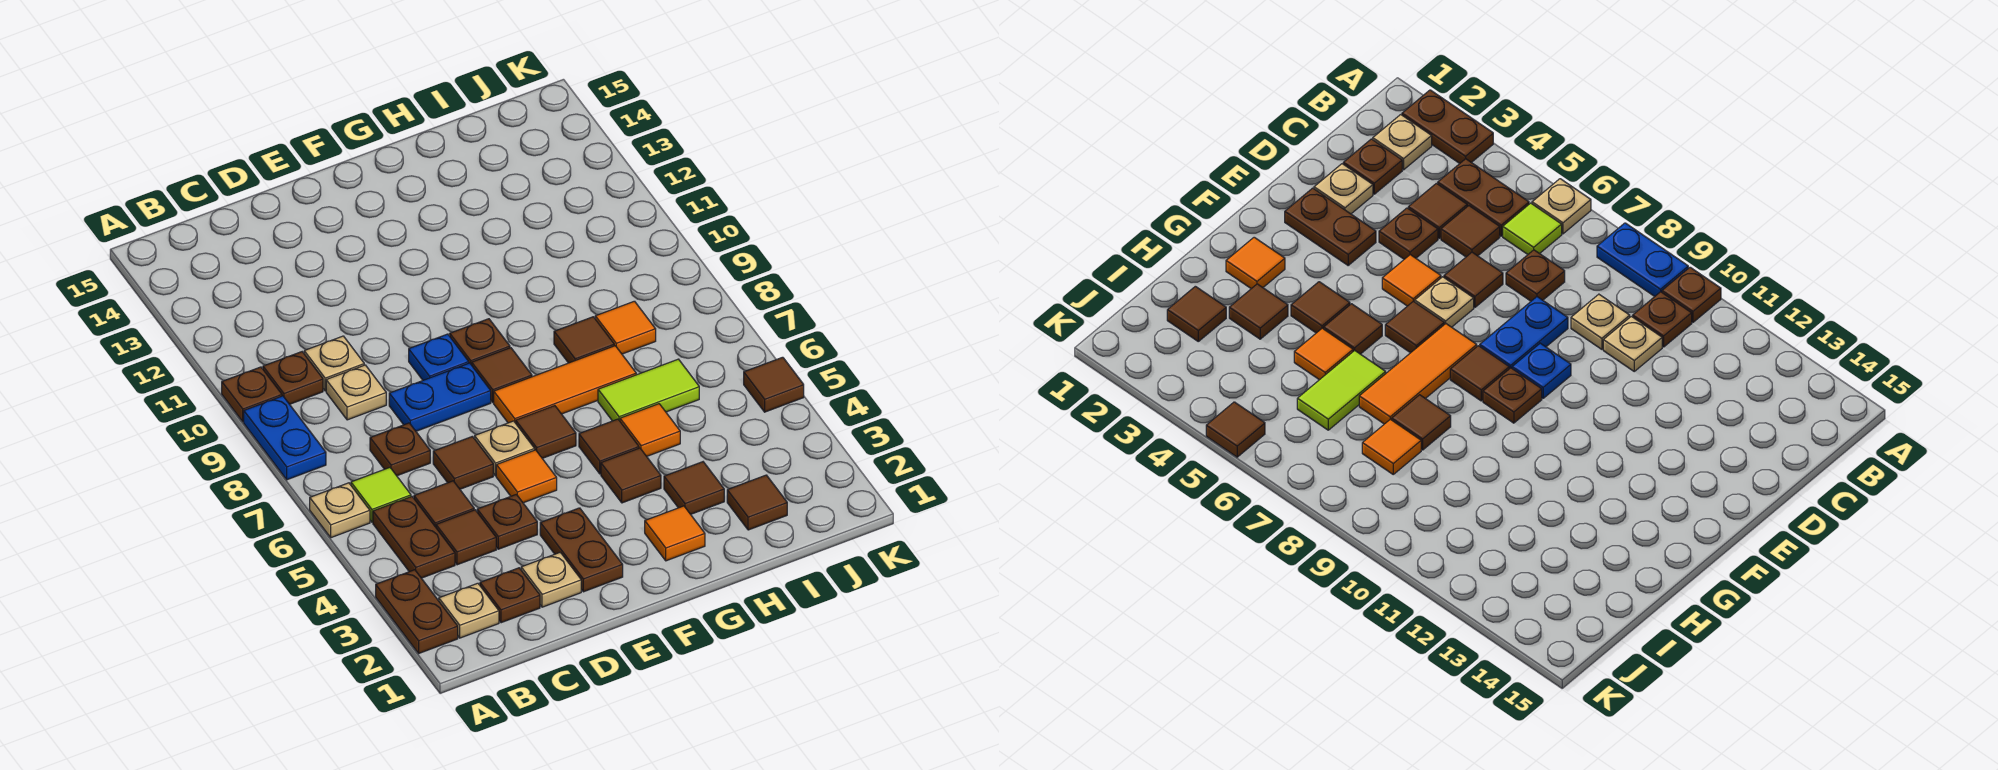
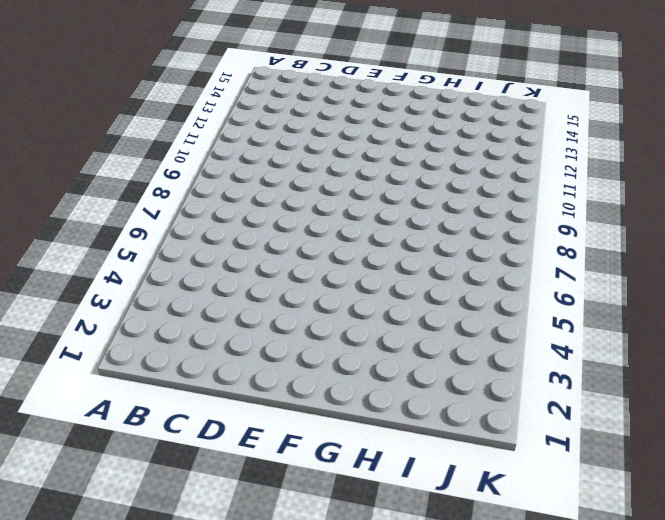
none -> brown plate A2:A3 level 1
none -> tan plate A6 level 1
none -> blue plate A8:A9 level 1
none -> brown plate A10 level 1

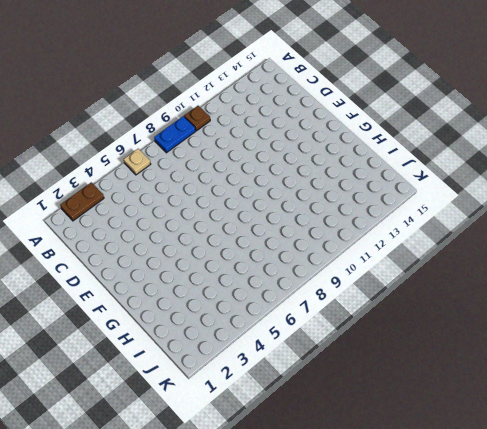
none -> tan plate B2 level 1
none -> brown plate B4:B5 level 1
none -> lime tile B6 level 1
none -> brown plate B10 level 1

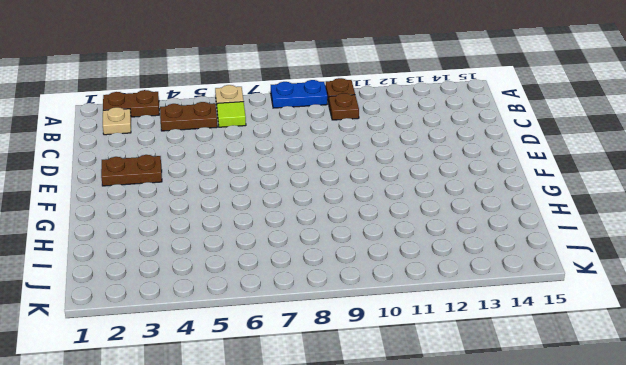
none -> brown plate C2 level 1
none -> brown tile C4 level 1
none -> brown tile C5 level 1
none -> brown plate C7 level 1

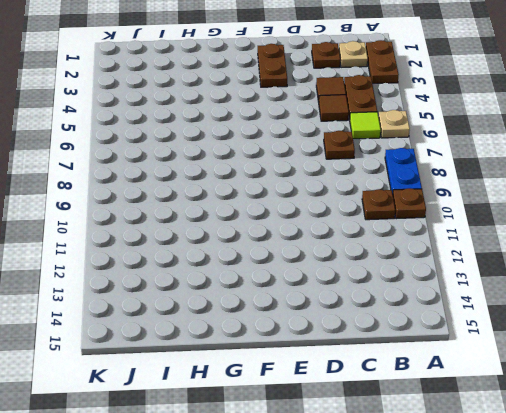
none -> tan plate C9 level 1
none -> tan plate C10 level 1
none -> tan plate D2 level 1
none -> brown plate D4 level 1

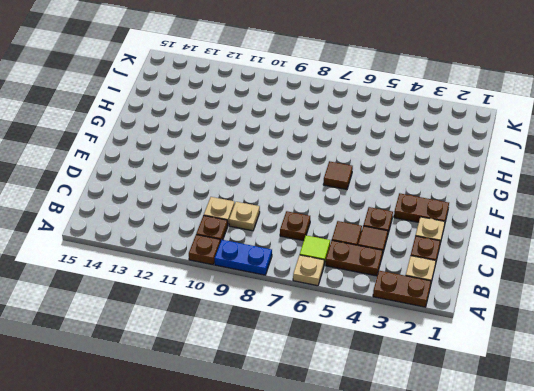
none -> brown tile D6 level 1
none -> blue plate D8:E8 level 1
none -> orange tile E5 level 1
none -> tan plate E6 level 1

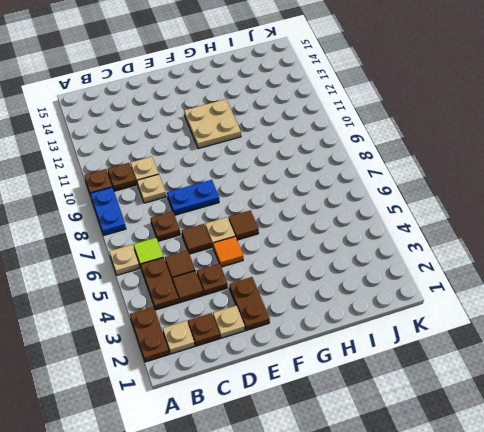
tan plate F11:G12 level 1 -> none
none -> blue plate E9 level 1
none -> orange tile F7:H7 level 1
none -> brown tile F8 level 1
none -> brown plate F9 level 1

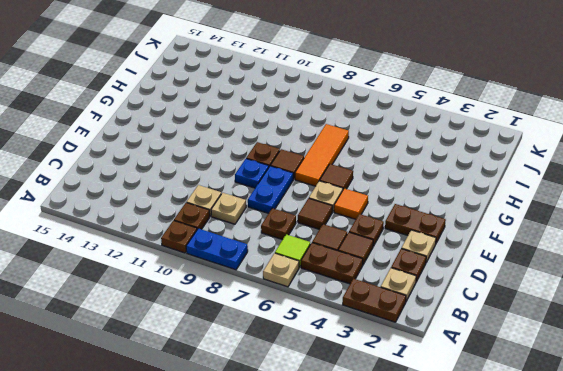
none -> orange tile G2 level 1
none -> brown tile G4 level 1
none -> brown tile G5 level 1
none -> brown tile H3 level 1

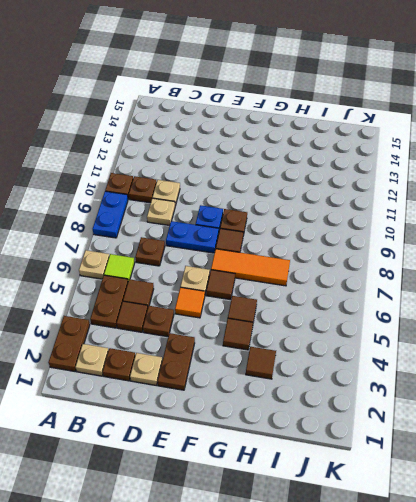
none -> brown tile D6 level 1
none -> orange tile G2 level 1
none -> orange tile H5 level 1
none -> lime tile H6:I6 level 1

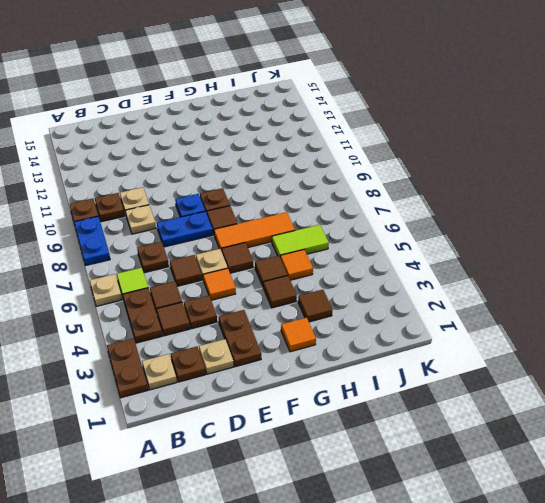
none -> brown tile H8 level 1
none -> brown tile I2 level 1
none -> orange tile I8 level 1
none -> brown tile K5 level 1

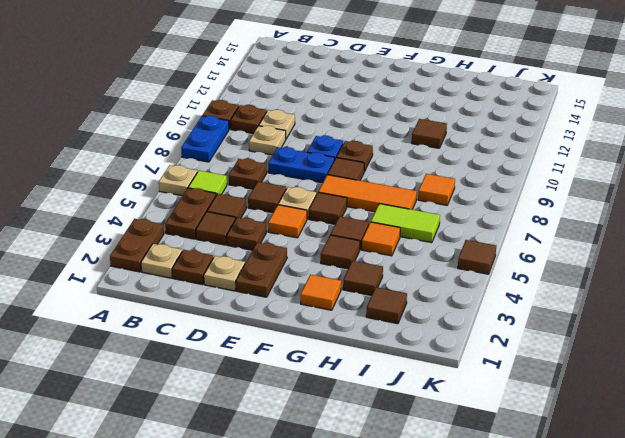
brown tile H11 level 1 -> brown tile H8 level 1

